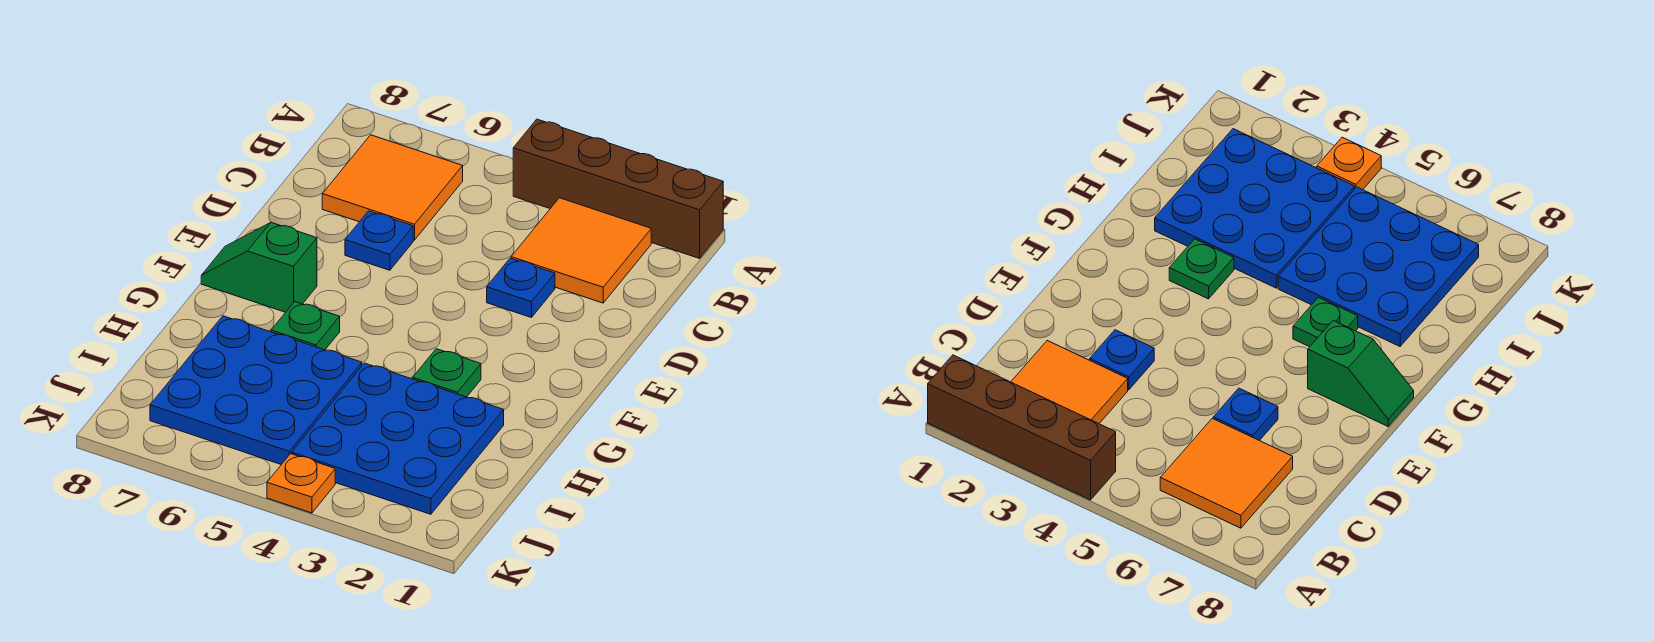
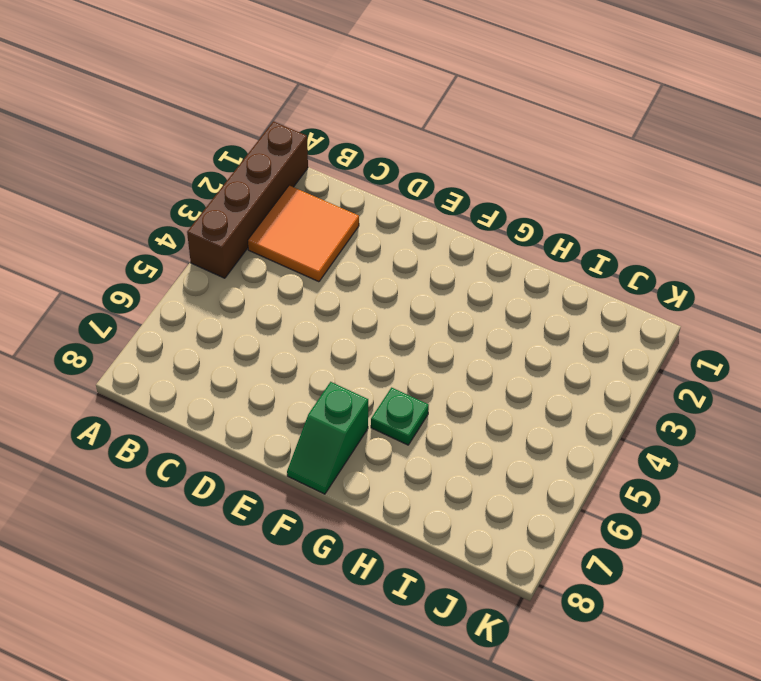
none -> orange tile B6:C7 level 1
none -> blue plate D3 level 1

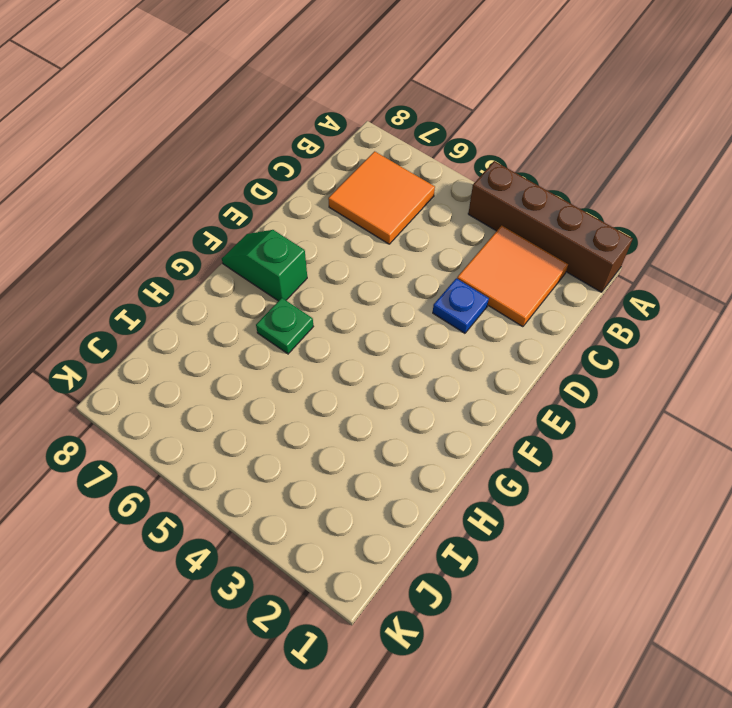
none -> blue plate D6 level 1
none -> green plate G3 level 1

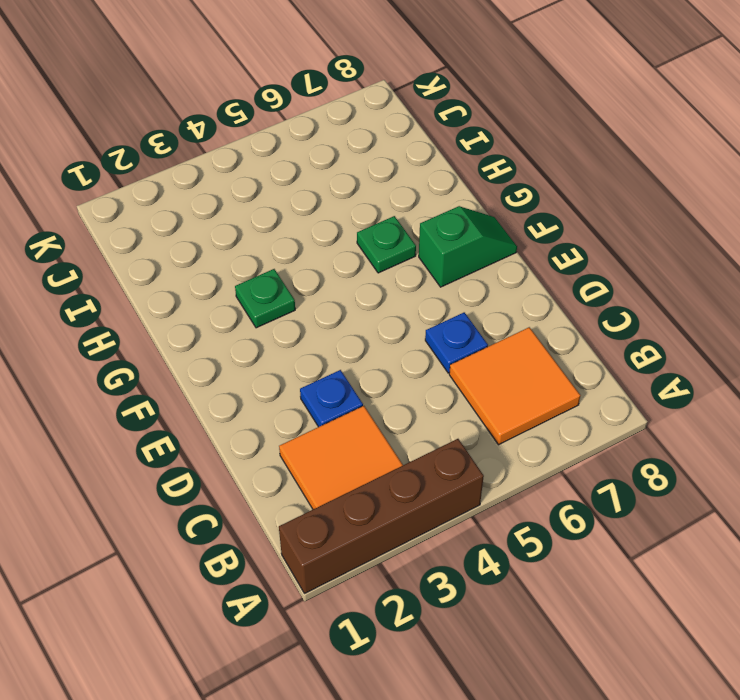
none -> blue plate H2:J4 level 1
none -> blue plate H5:J7 level 1

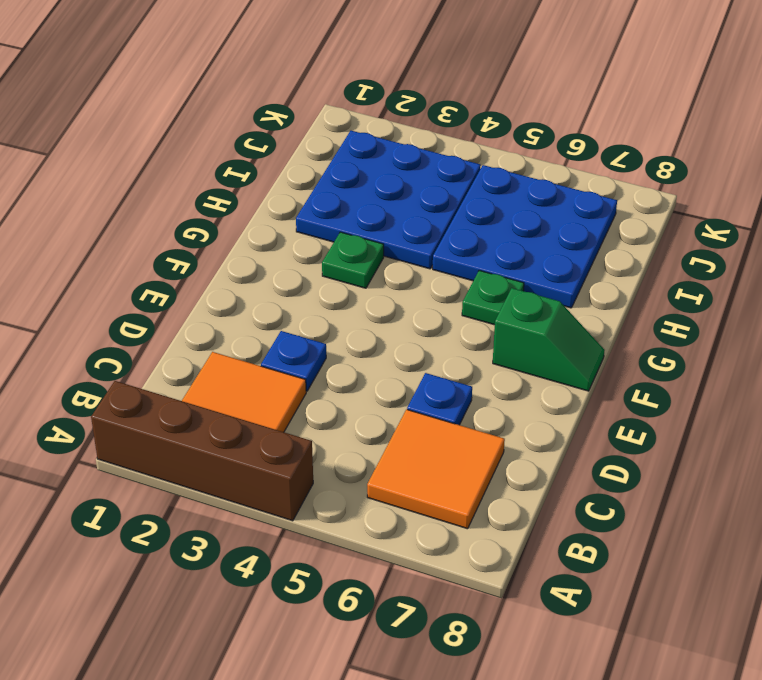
none -> orange plate K4 level 1

